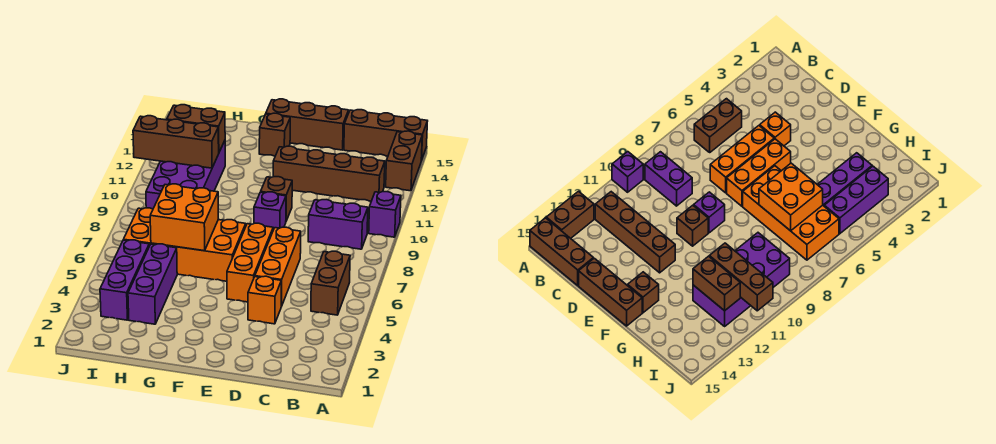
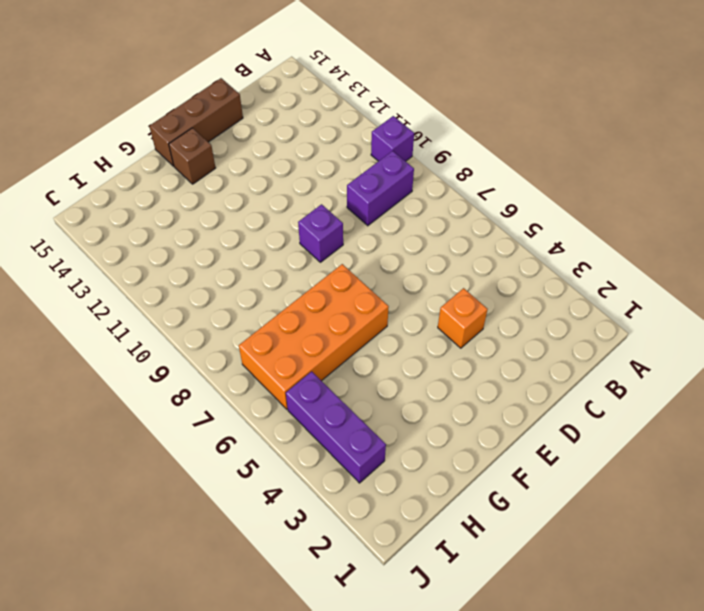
none -> brown brick A13:A14 level 1
none -> brown brick A15:C15 level 1
none -> brown brick B5:B6 level 1

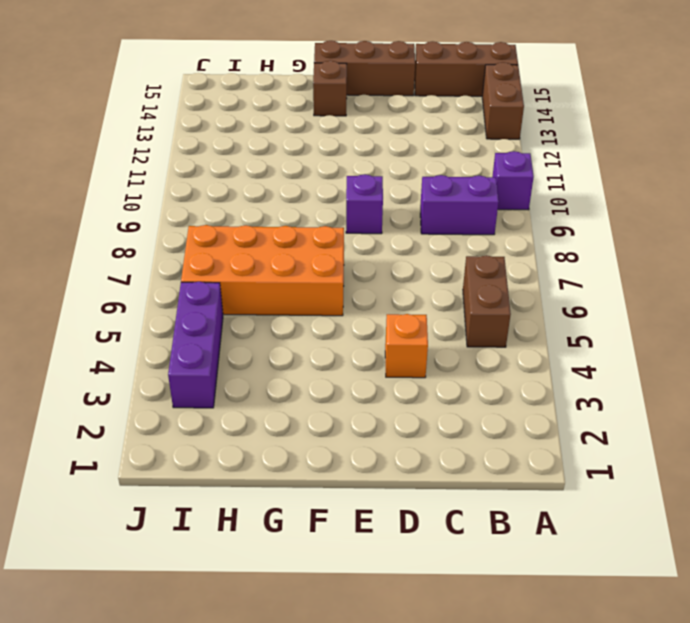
none -> brown brick B12:E12 level 1
none -> orange brick D5:D7 level 1
none -> orange brick E5:E7 level 1

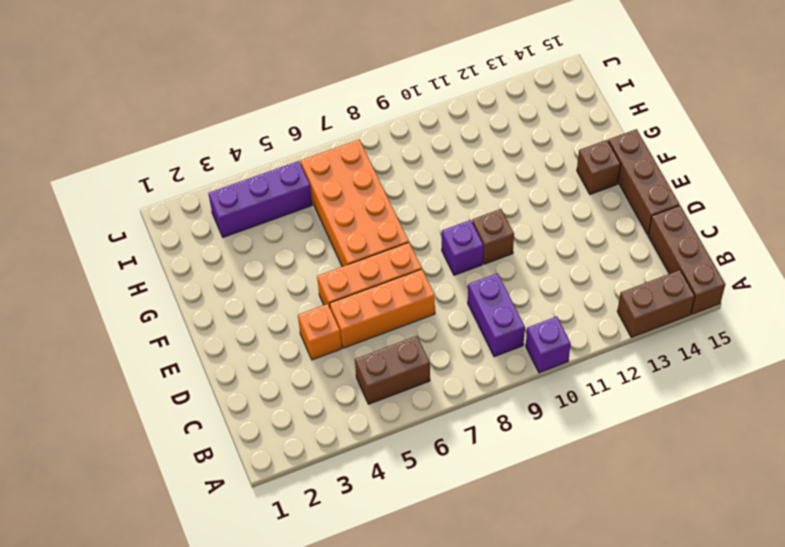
none -> brown brick B12:E12 level 1
none -> purple brick H3:H5 level 1
none -> purple brick H9:I12 level 1

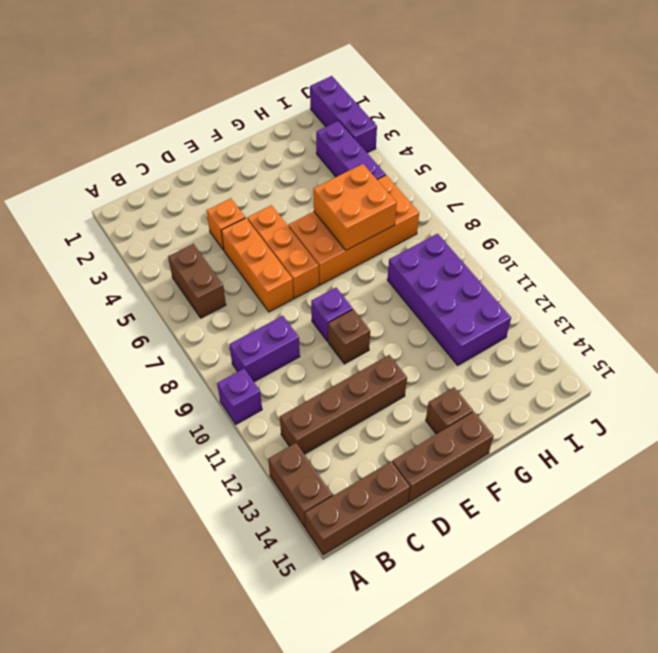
purple brick J1:J3 level 1 -> purple brick H3:H5 level 1
none -> brown brick H11:J11 level 2
none -> brown brick H12:I12 level 2

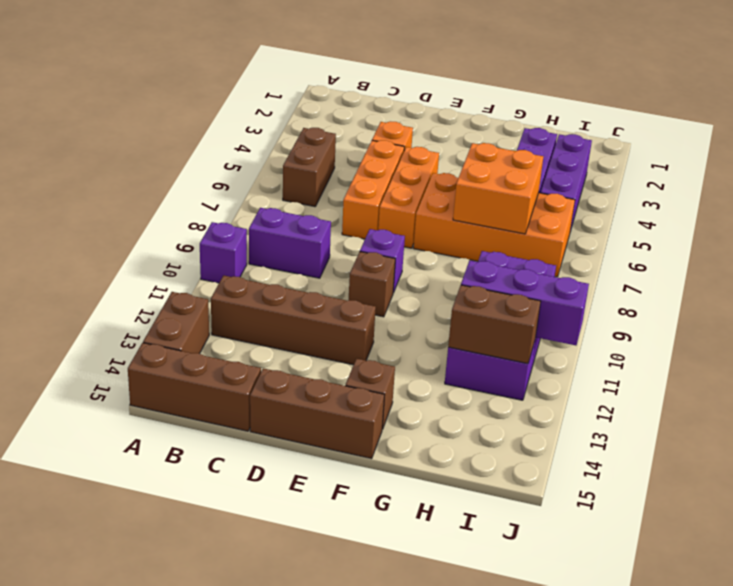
purple brick H11:J11 level 2 -> brown brick H11:J11 level 2

